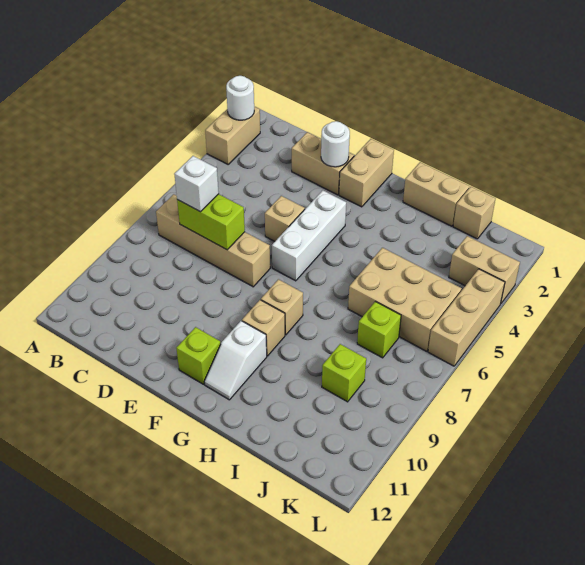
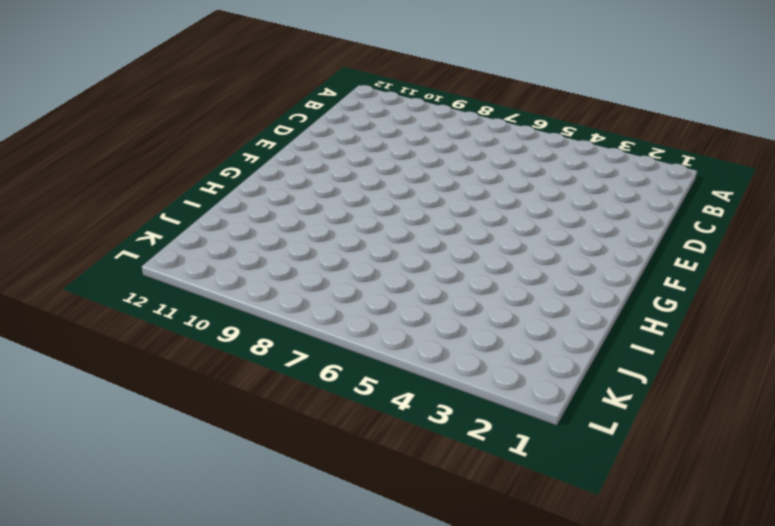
none -> tan brick A2:A3 level 1
none -> tan brick B7:E7 level 1
none -> tan brick D2:E2 level 1

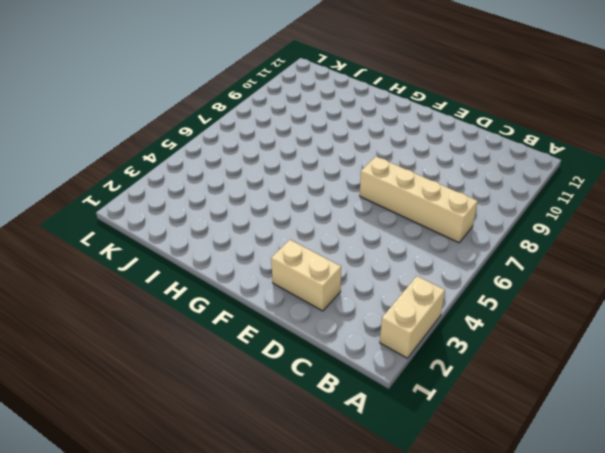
none -> tan brick E5 level 1
none -> tan brick F1:F2 level 1
none -> white brick F4:F6 level 1

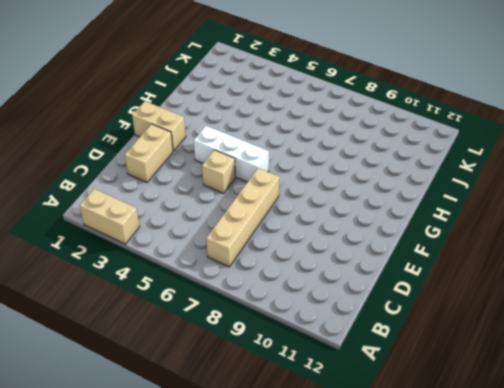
none -> lime brick F11 level 1
none -> tan brick G8 level 1
none -> tan brick G9 level 1

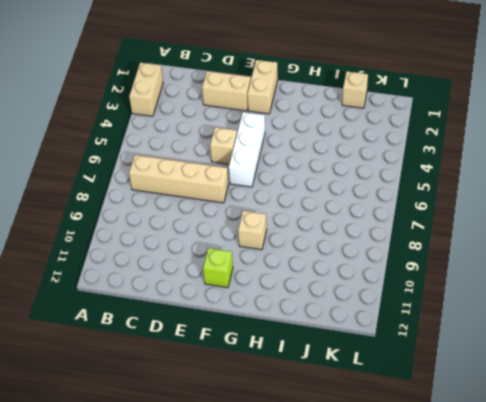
none -> tan brick G8 level 1
none -> white slope G10:G11 level 1 top 10
none -> tan brick H1:I1 level 1

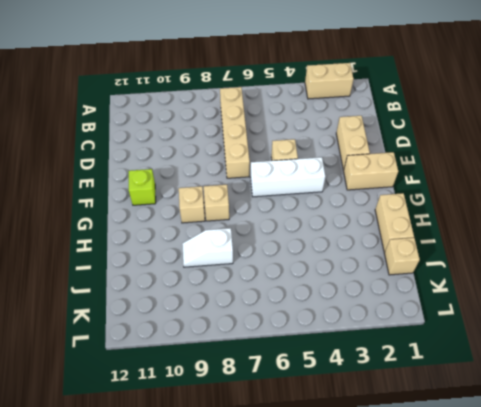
white slope I8:I9 level 1 top 8 -> white slope G10:G11 level 1 top 10
none -> tan brick I5:K6 level 1
none -> lime brick J7 level 1
none -> lime brick J9 level 1

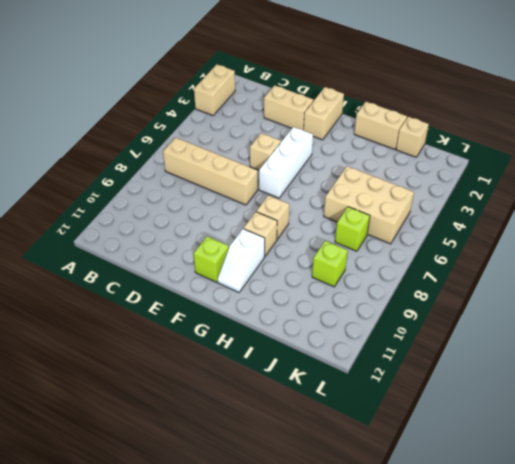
none -> tan brick K3:L3 level 1
none -> tan brick L4:L6 level 1
none -> white round brick A2 level 2

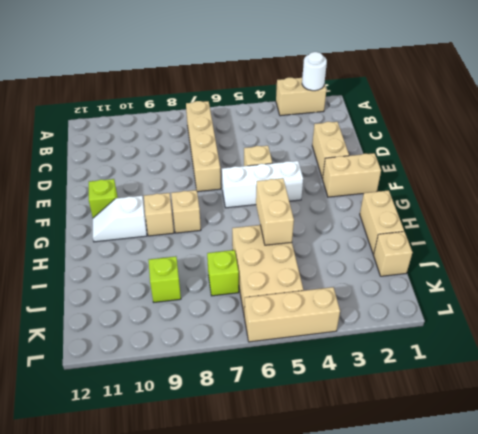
tan brick H5:I5 level 2 -> tan brick K3:L3 level 1
none -> lime brick C7:D7 level 2
none -> white round brick E2 level 2
none -> white brick C7 level 3

